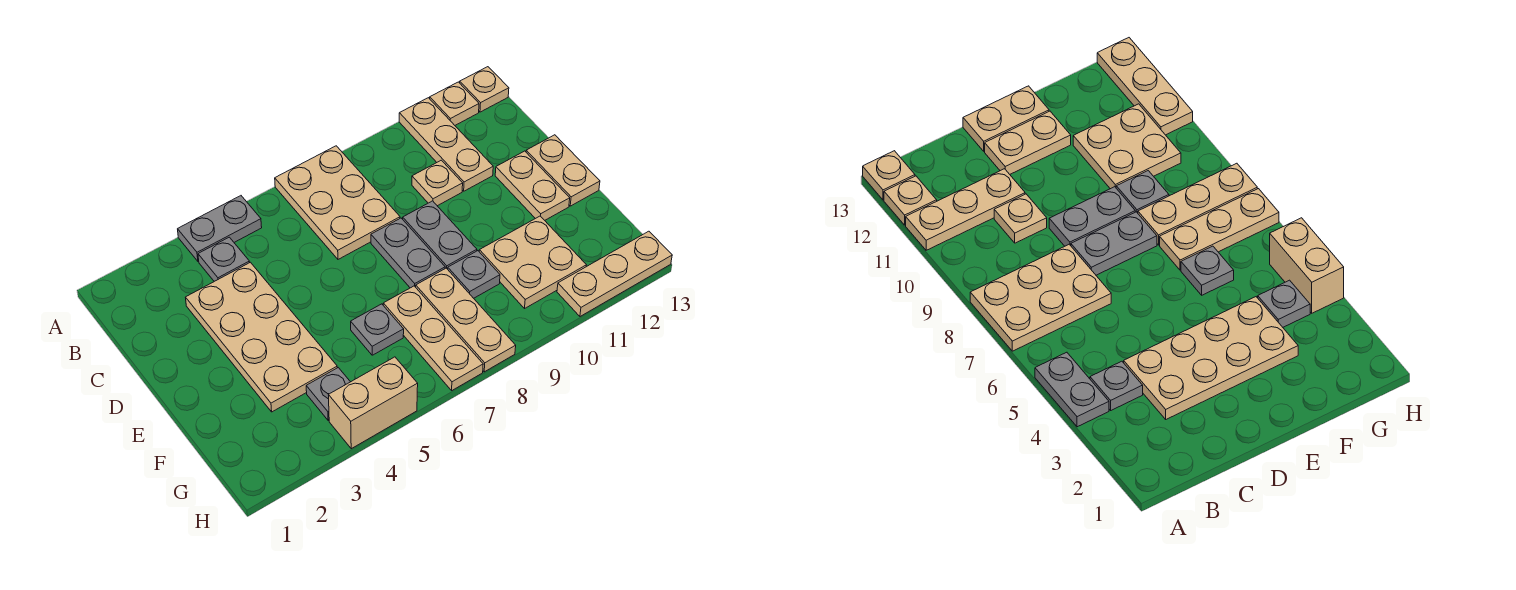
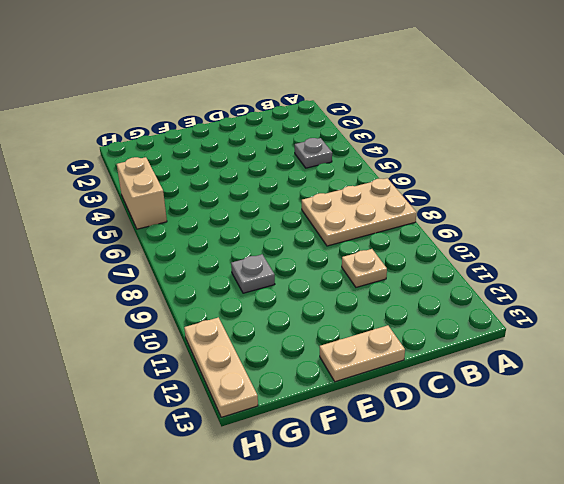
none -> grey plate A4:A5 level 1
none -> tan plate A11:C11 level 1
none -> tan plate A12 level 1

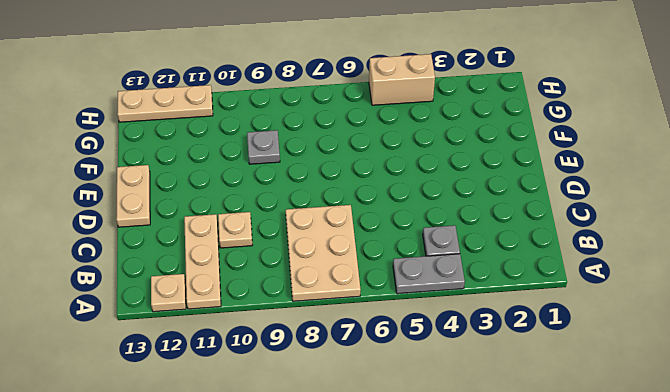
none -> tan plate A13 level 1
none -> tan plate C3:F4 level 1
none -> grey plate D8:E8 level 1

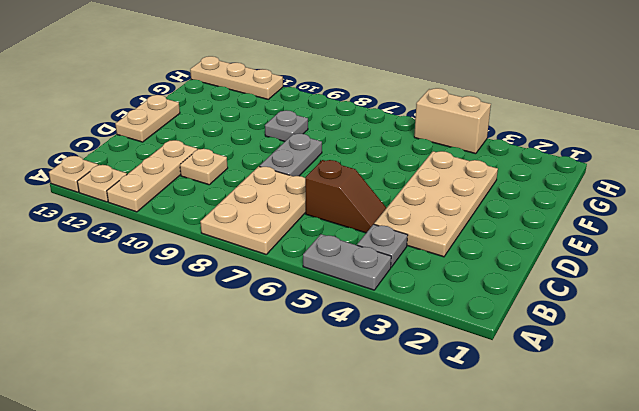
brown slope C5:C6 level 1 top 6 -> none
none -> grey plate D9:E9 level 1
none -> tan plate D12:E12 level 1
none -> grey plate F6 level 1

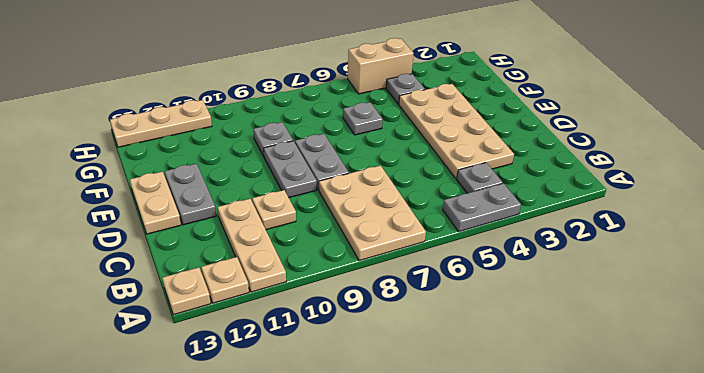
grey plate D12:E12 level 1 -> tan plate D12:E12 level 1
none -> tan plate F7:H7 level 1
none -> tan plate F8:H8 level 1
none -> tan plate F10:G11 level 1

